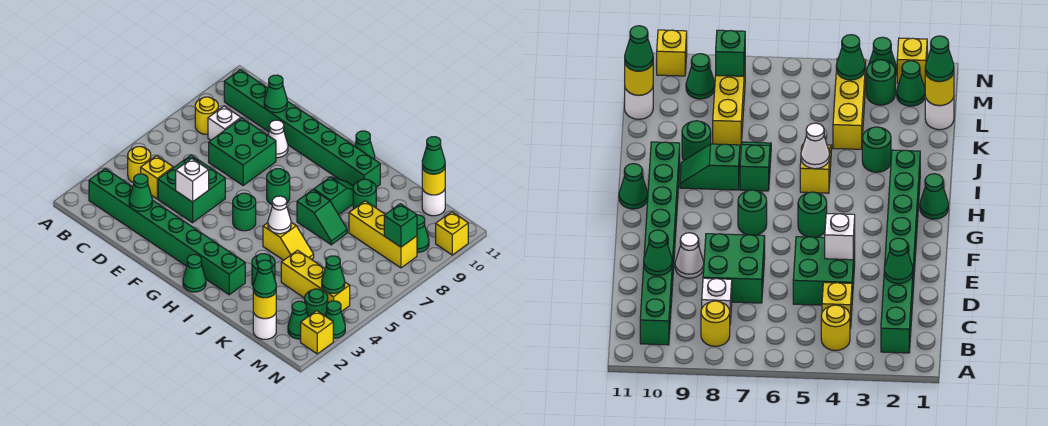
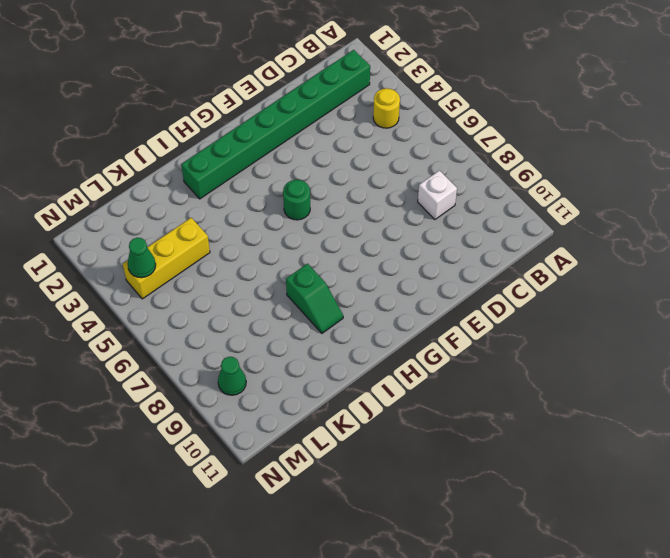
none -> yellow round brick B8 level 1
none -> green brick B10:I10 level 1
none -> yellow brick C4 level 1
none -> green brick D4:E5 level 1

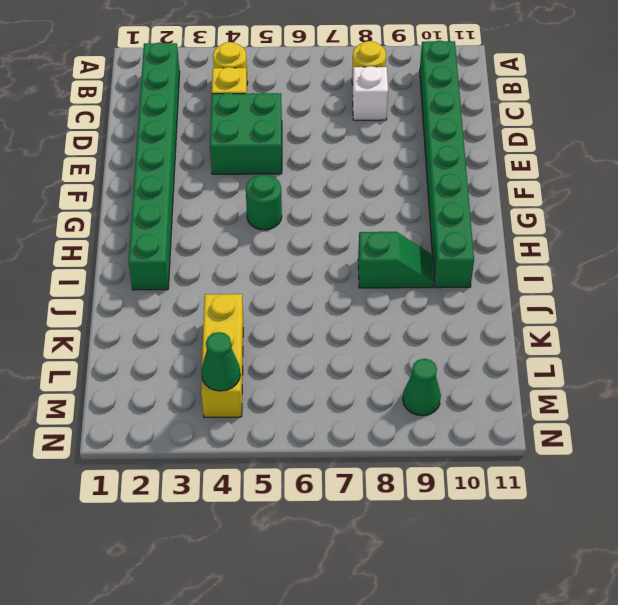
none -> green brick D7:E8 level 1
none -> white cone E9 level 1
none -> green round brick G7 level 1
none -> green cone H1 level 1

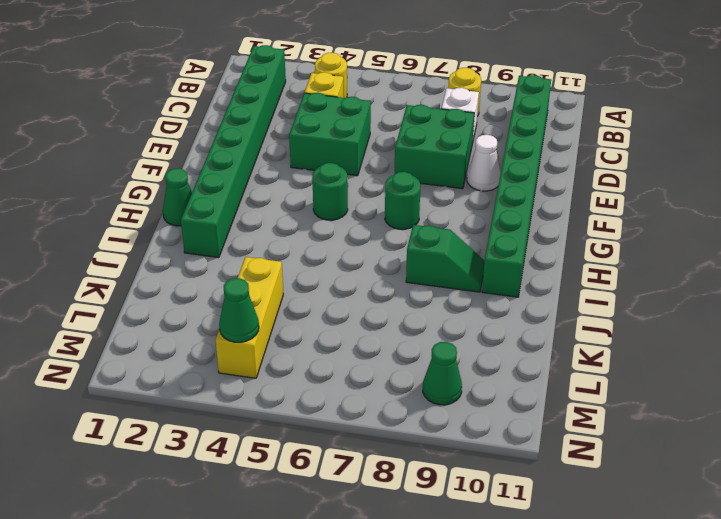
none -> green cone H11 level 1
none -> yellow slope I5:J5 level 1 top I
none -> green slope I7:J7 level 1 top I
none -> green round brick J3 level 1

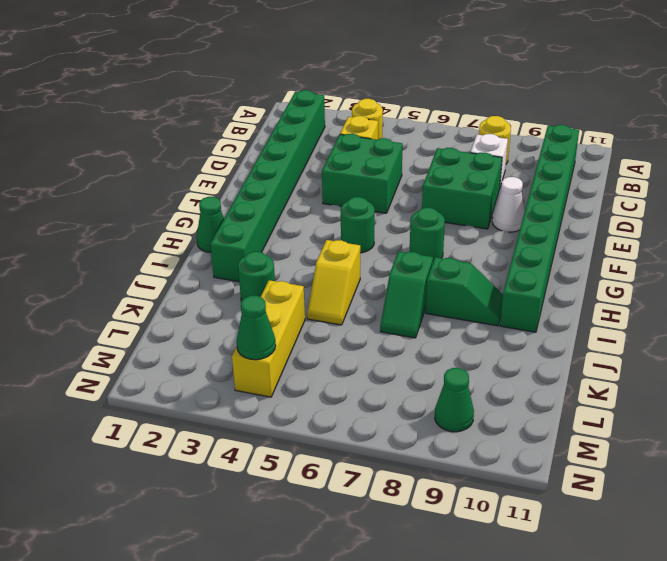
none -> green cone H11 level 1
none -> green round brick J9 level 1
none -> yellow brick K8:M8 level 1
none -> white round brick L1 level 1

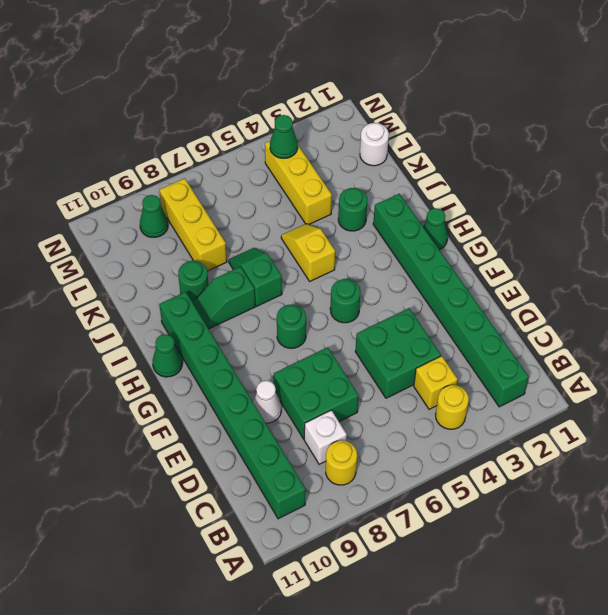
none -> white round brick L11 level 1
none -> green cone M2 level 1
none -> green round brick M3 level 1
none -> yellow brick N2 level 1

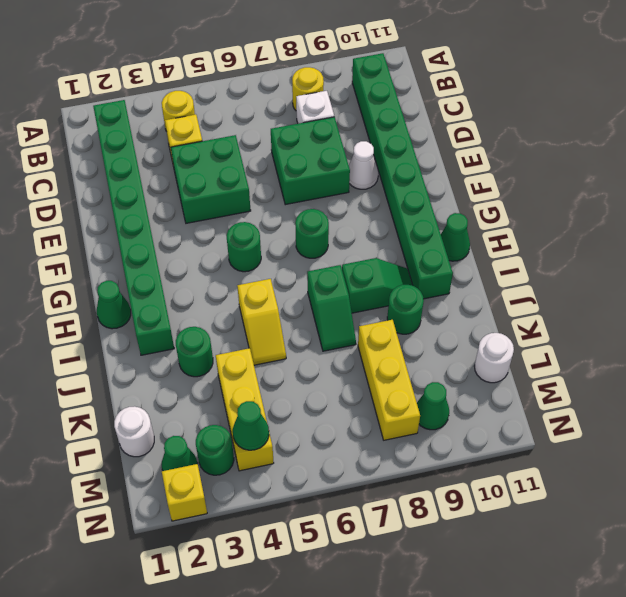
none -> green cone N3 level 1
none -> yellow brick N10 level 1
none -> green cone D2 level 2
none -> green cone D10 level 2

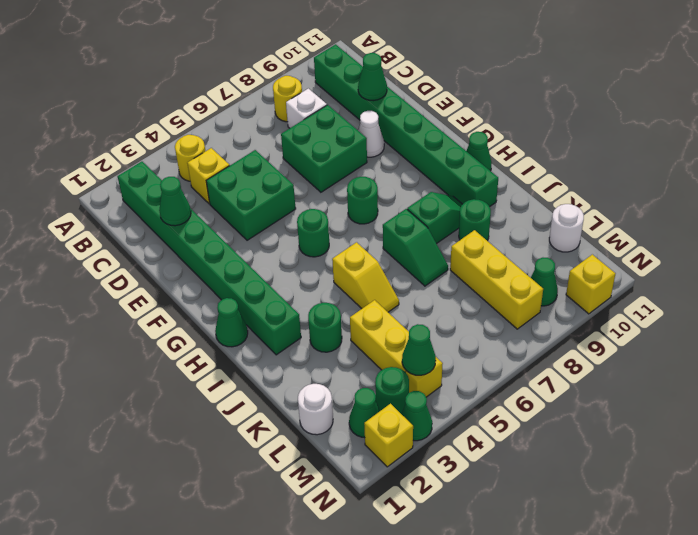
none -> white brick E4 level 2
none -> white cone I5 level 2
none -> yellow round brick L1 level 2
none -> yellow round brick L11 level 2

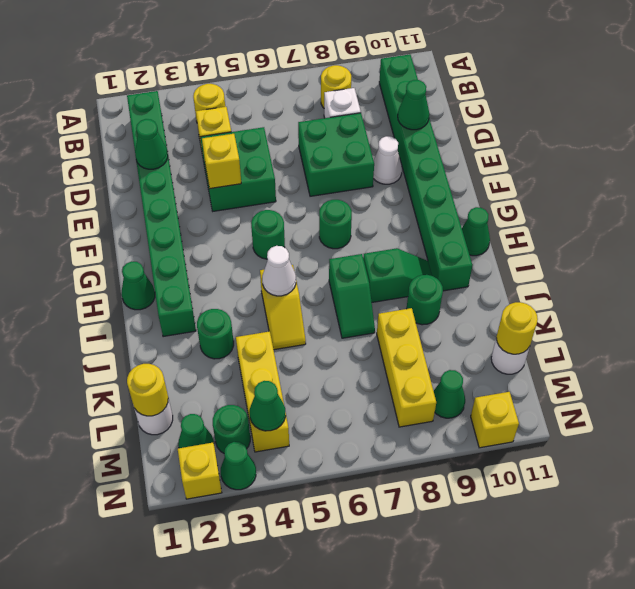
yellow brick E4 level 2 -> white brick E4 level 2
none -> green brick M8 level 2
none -> green cone L1 level 3
none -> green cone L11 level 3

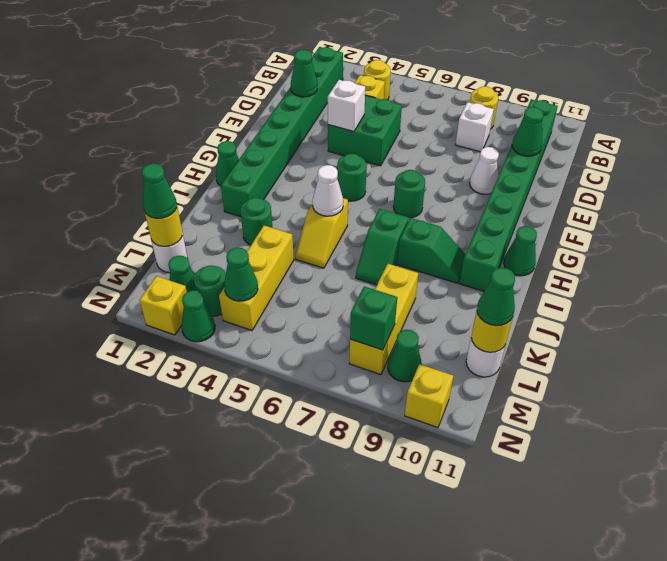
none -> green brick D7:E8 level 1
none -> green round brick J9 level 1

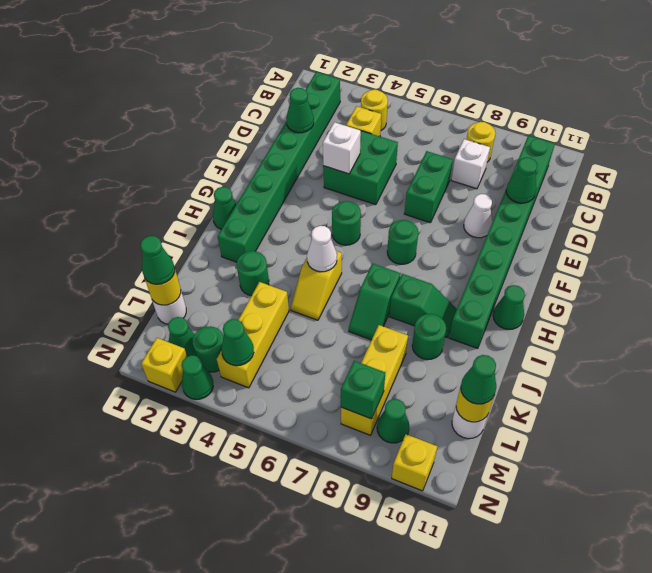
green brick D7:E7 level 1 -> green brick D7:E8 level 1

